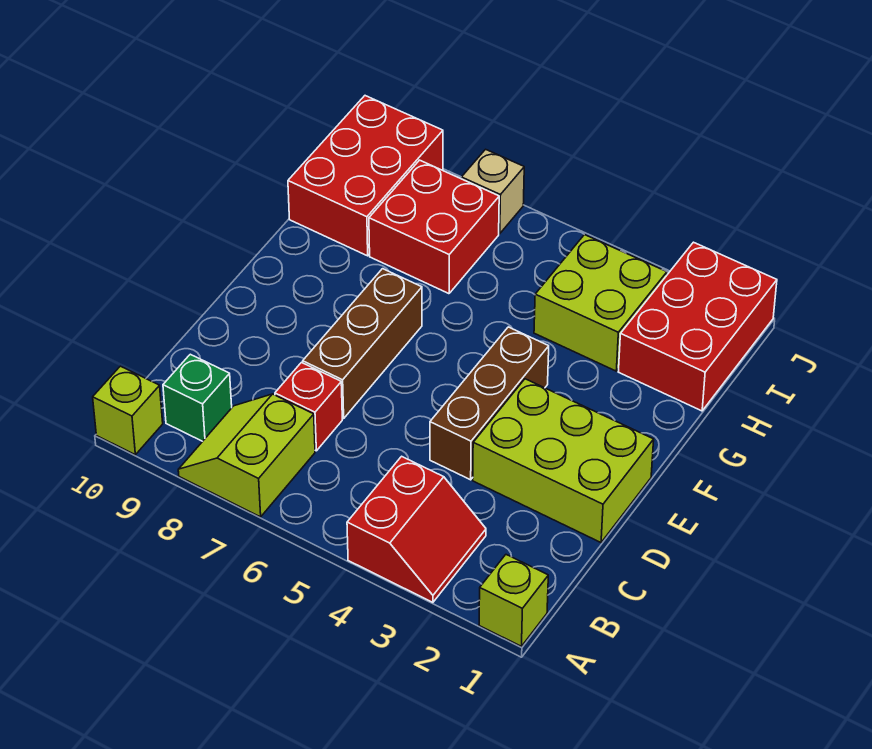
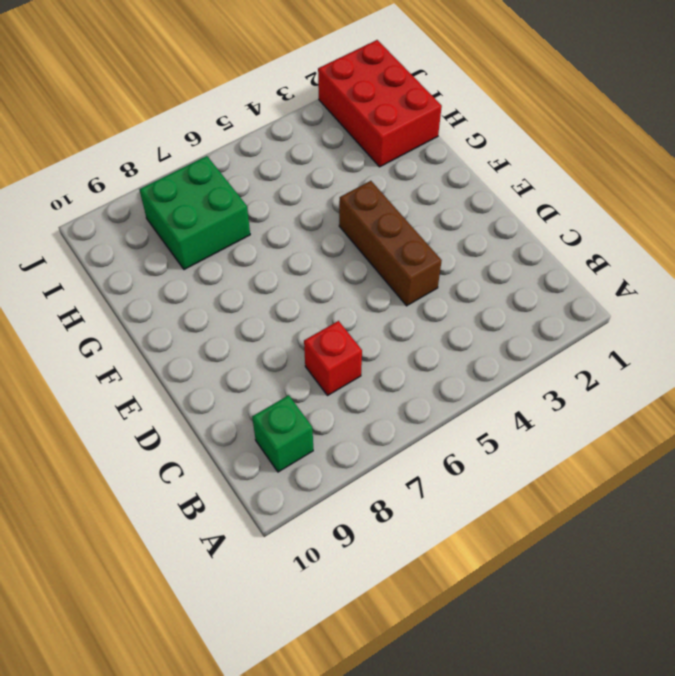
green brick H7:I8 level 1 -> red brick H7:I8 level 1
none -> lime brick A1 level 1
none -> red slope A3:B4 level 1 top 4
none -> lime slope A7:B8 level 1 top 7

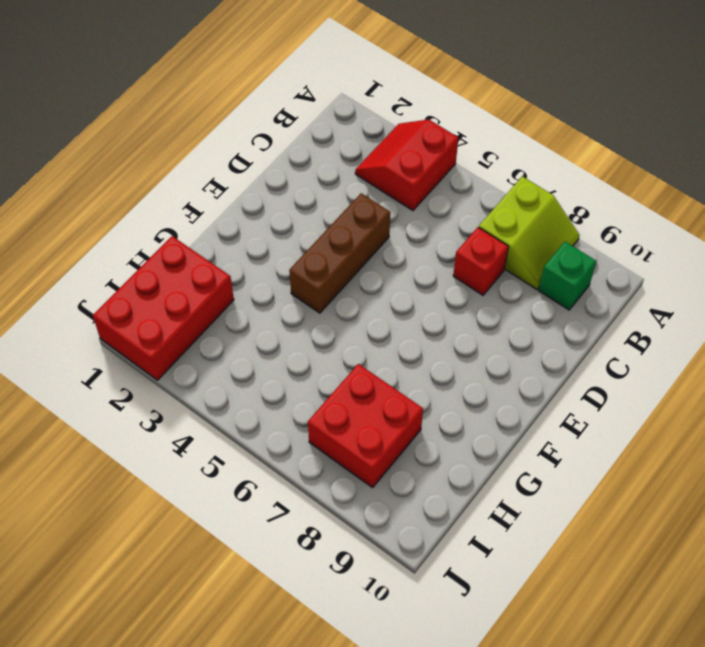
none -> lime brick A1 level 1
none -> lime brick A10 level 1
none -> lime brick D1:E3 level 1

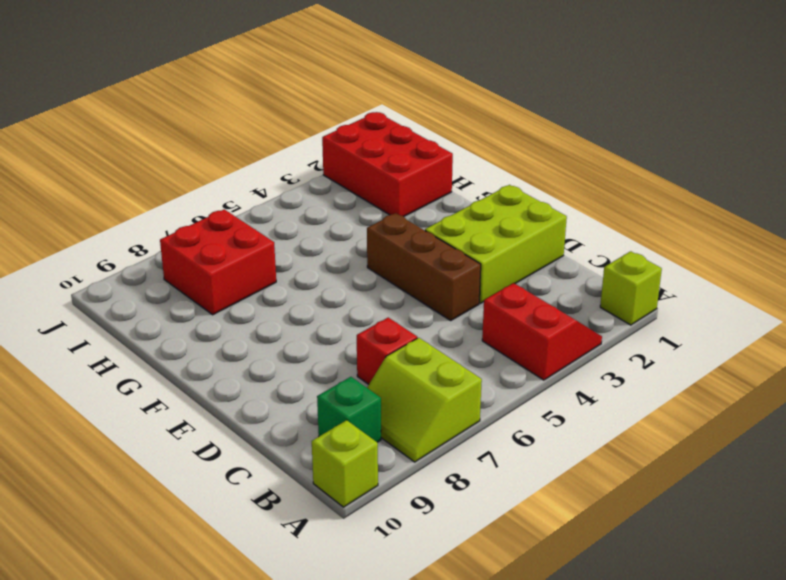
none -> brown brick D7:F7 level 1
none -> lime brick H3:I4 level 1
none -> red brick H9:J10 level 1

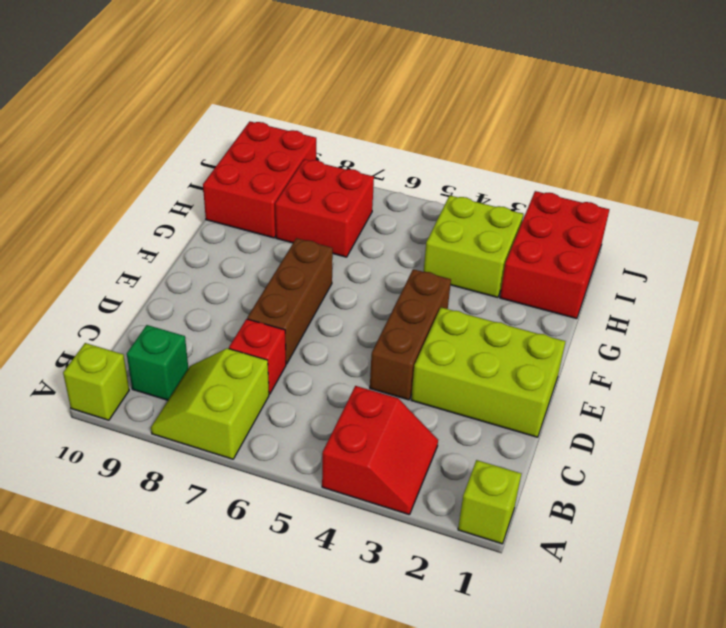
none -> tan brick J7 level 1

